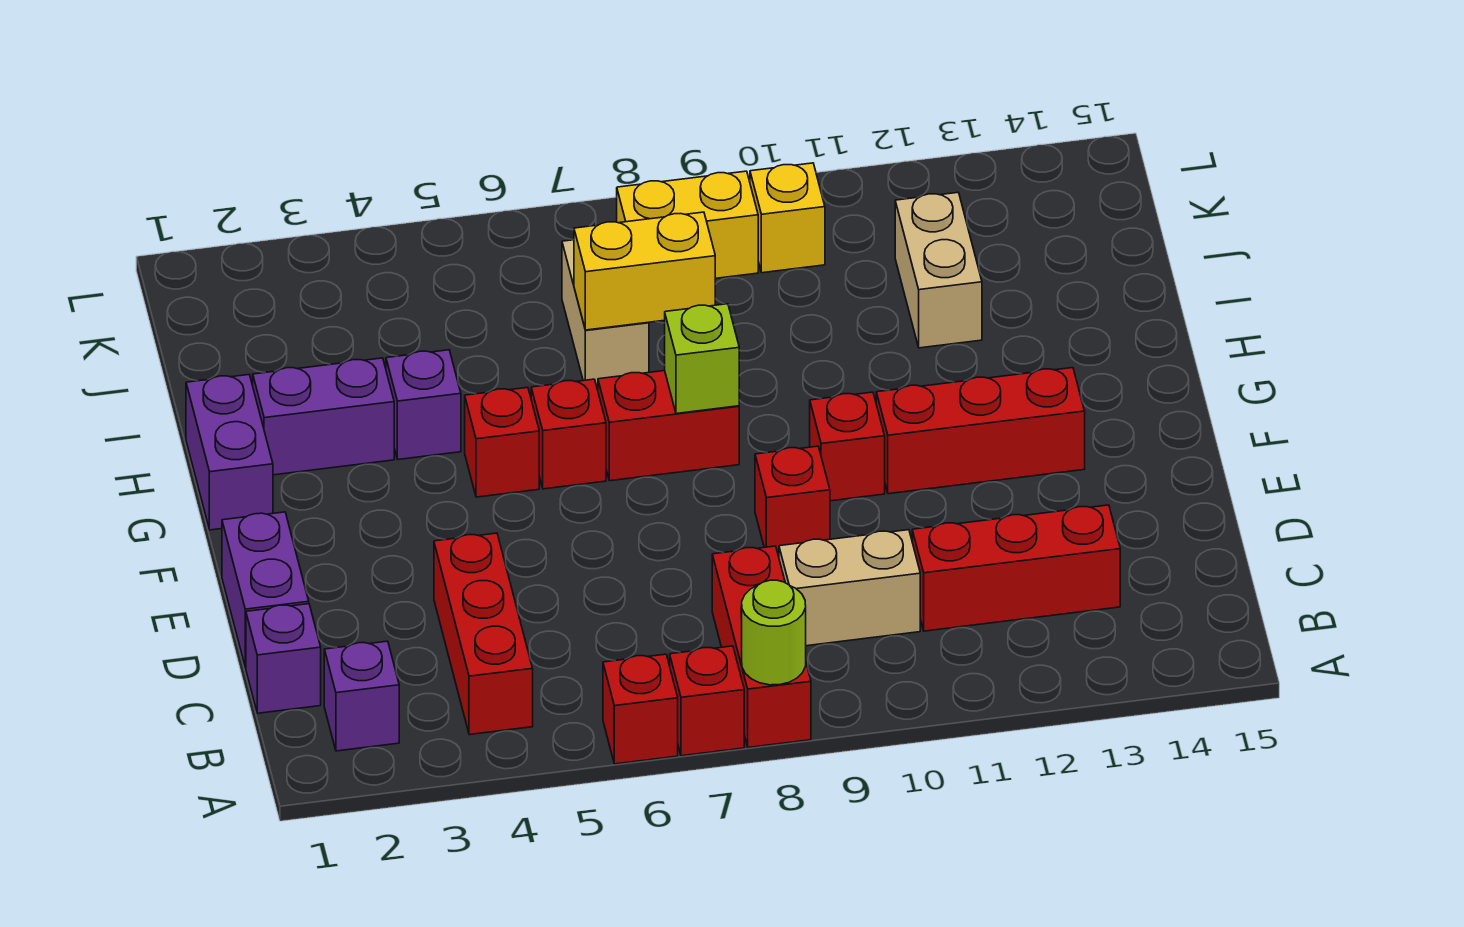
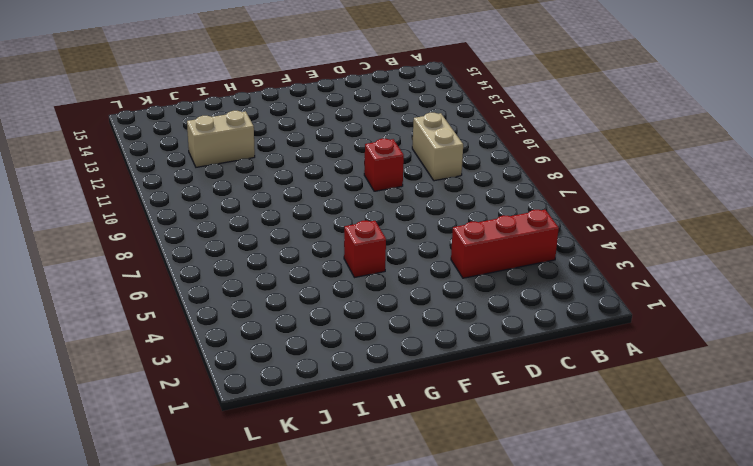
none -> red brick A6 level 1
none -> red brick A7 level 1
none -> red brick A8:C8 level 1

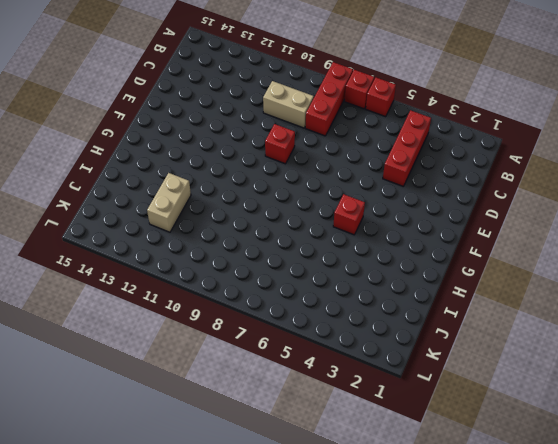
none -> purple brick B2 level 1
none -> purple brick C1 level 1
none -> red brick C11:C13 level 1

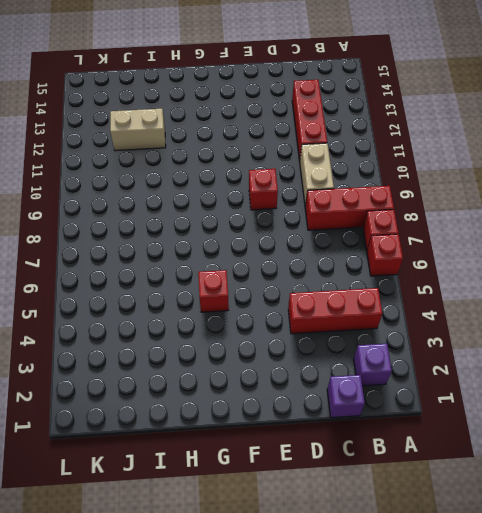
none -> purple brick D1:E1 level 1
none -> red brick F10 level 1
none -> red brick F11:F13 level 1

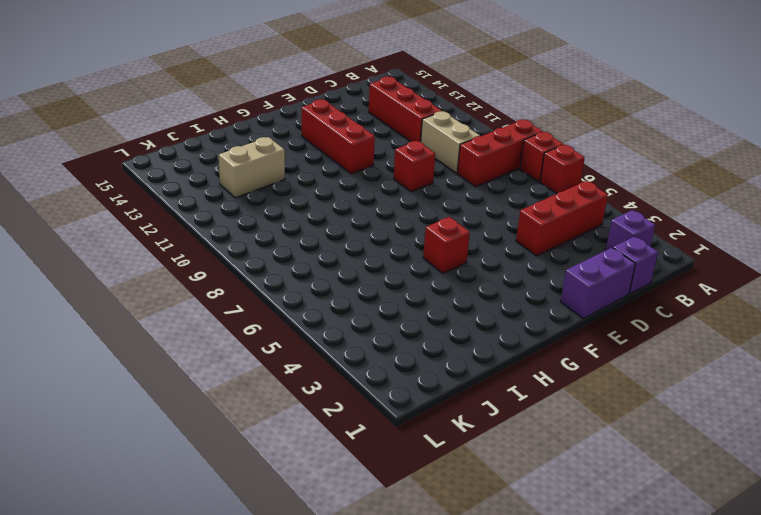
none -> red brick F10 level 1
none -> purple brick G1:H1 level 1
none -> red brick G6 level 1

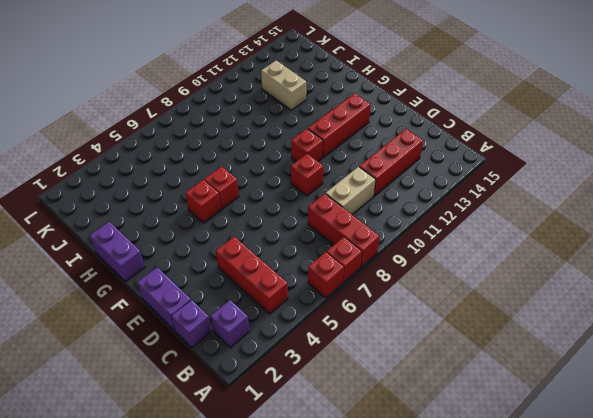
none -> red brick G7:G8 level 1
none -> purple brick H2:H3 level 1
none -> purple brick H4 level 1

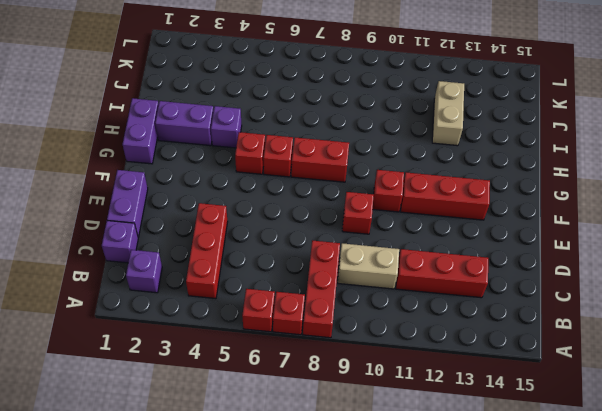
none -> tan brick I7:J7 level 1
none -> yellow brick K8:K9 level 1
none -> yellow brick K10 level 1

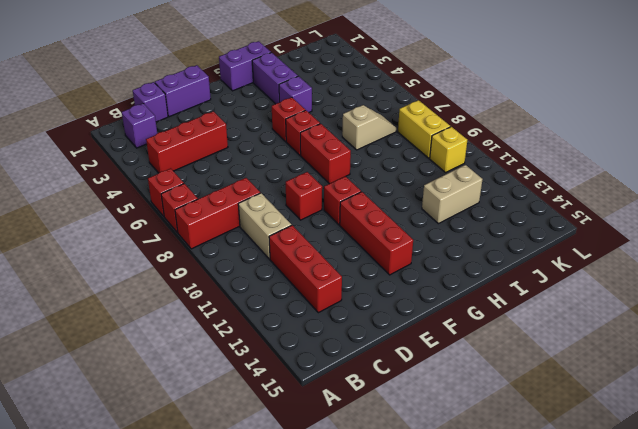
tan slope I7:J7 level 1 top I -> tan brick I7:J7 level 1
none -> lime round brick A8 level 2
none -> lime brick G8 level 2
none -> yellow brick I7:I8 level 2

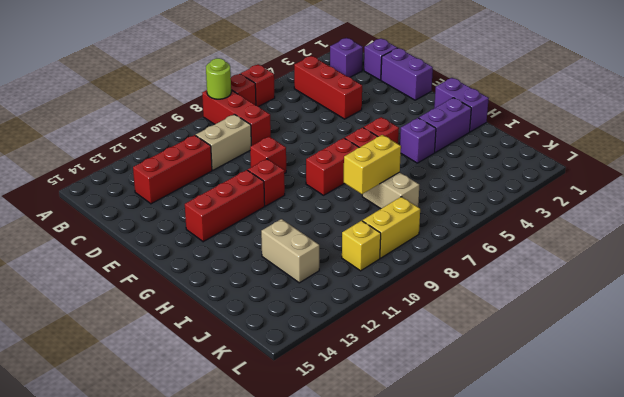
none -> lime brick G8 level 2

